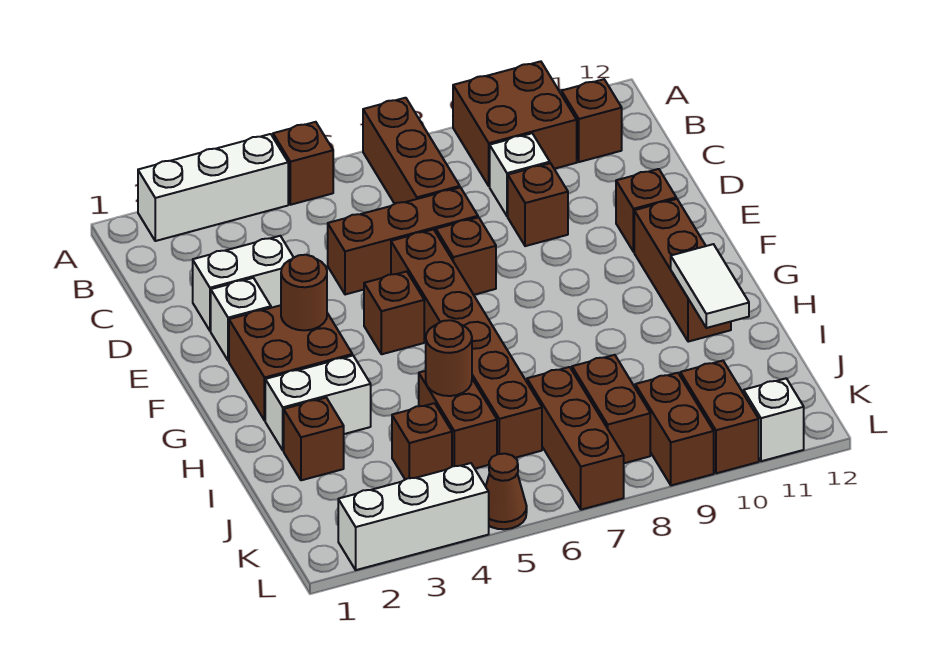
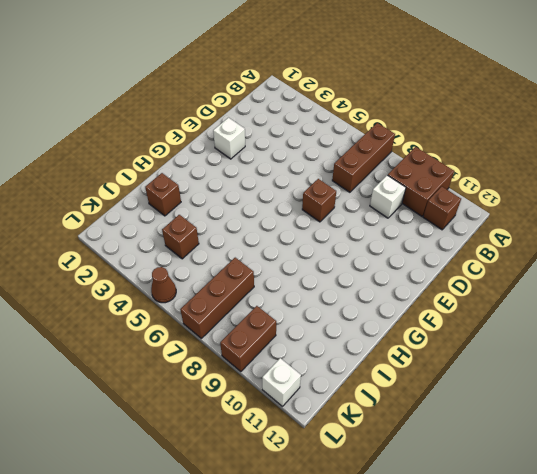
none -> white brick A2:A4 level 1
none -> brown brick A5 level 1
none -> white brick D2:D3 level 1
none -> brown brick D5:D7 level 1

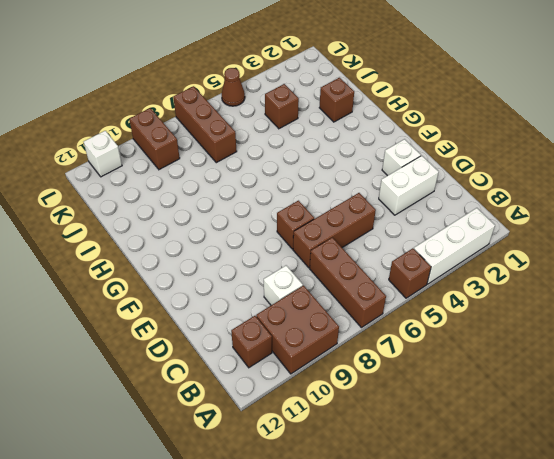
none -> brown brick D9 level 1
none -> brown brick E6:J6 level 1
none -> brown brick E11 level 1
none -> brown brick F2:G3 level 1

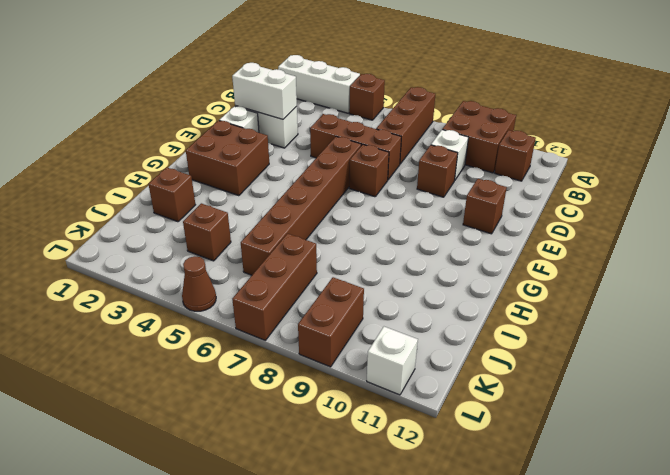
white brick D2:D3 level 2 -> white brick H2:H3 level 1
none -> brown brick F5 level 1
none -> brown brick F11:H11 level 1
none -> brown brick I5:J5 level 1
none -> brown brick J8:K8 level 1

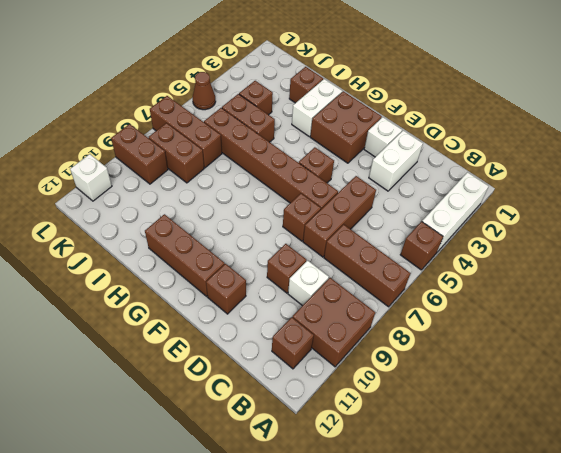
none -> brown brick K10:L10 level 1
none -> white brick L2:L4 level 1
none -> brown round brick F3 level 2
none -> white tile H11:I11 level 2

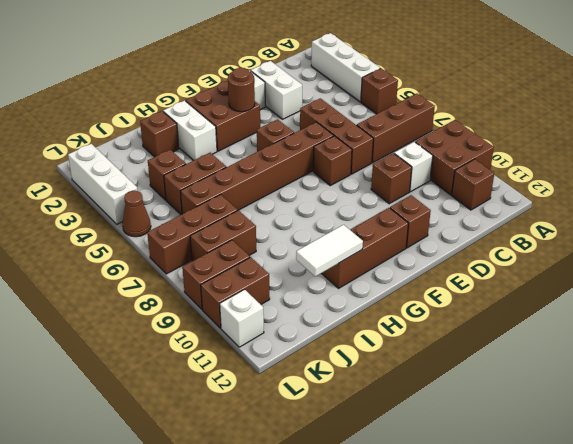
none -> brown round brick I5 level 2

